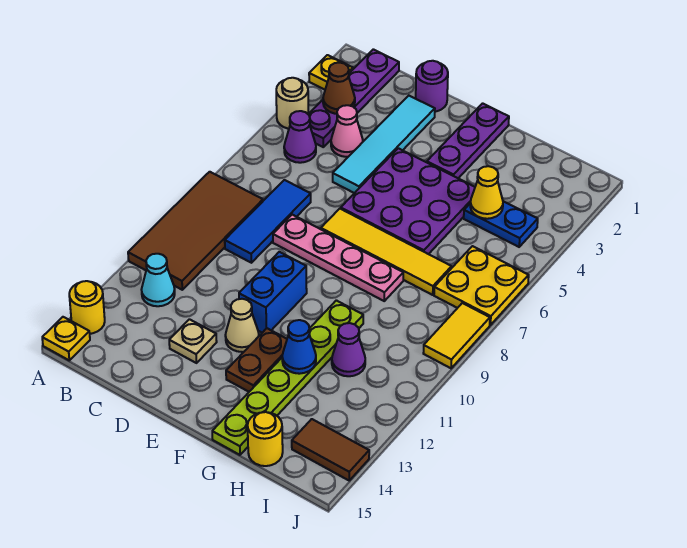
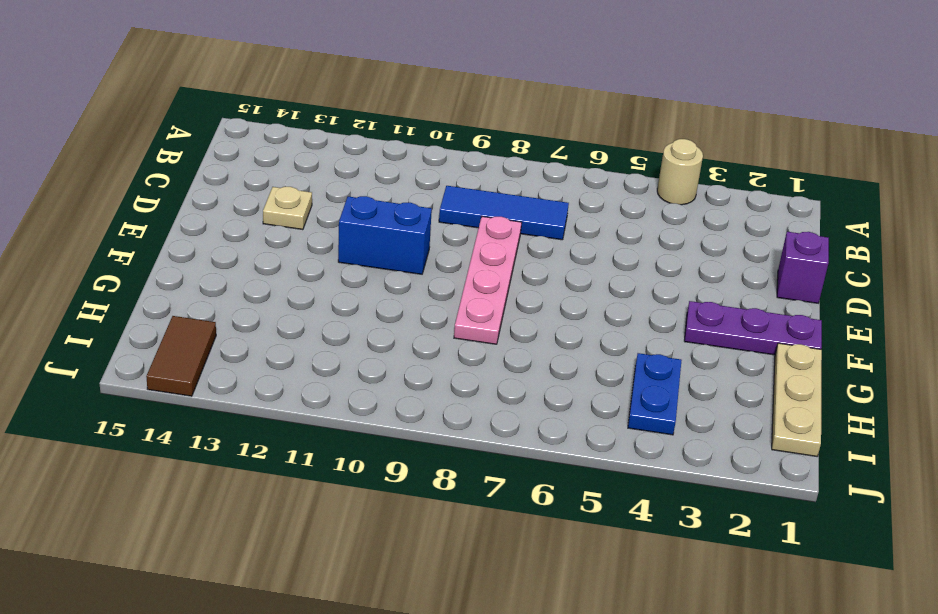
purple brick D1 level 1 -> purple round brick D1 level 1
tan plate G1:I1 level 1 -> none
none -> yellow plate A2 level 1
none -> brown tile A8:B11 level 1
none -> yellow round brick A14 level 1
none -> yellow plate A15 level 1

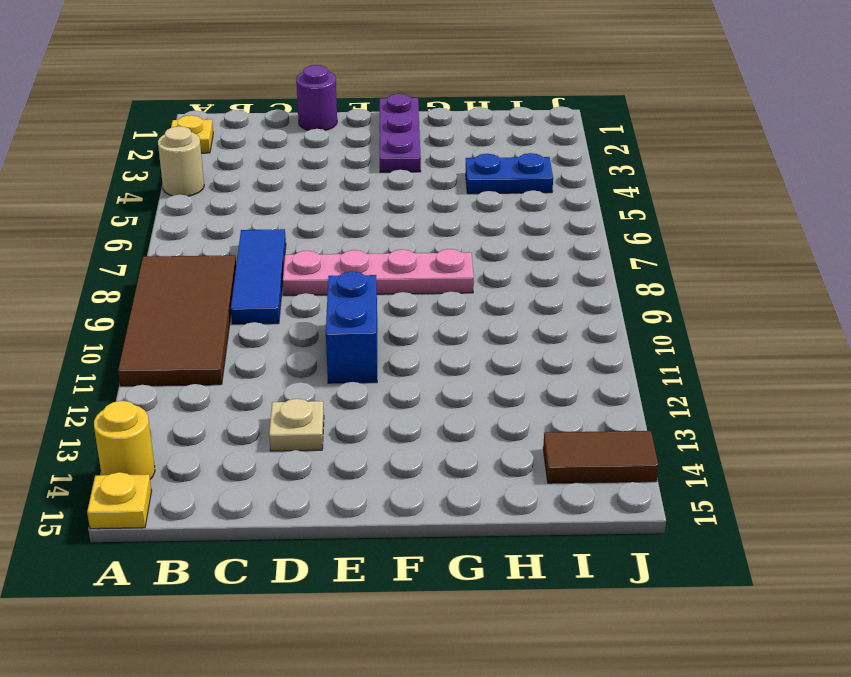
none -> purple plate B1:B4 level 1
none -> purple cone B5 level 1
none -> cyan cone B12 level 1
none -> pink cone C4 level 1

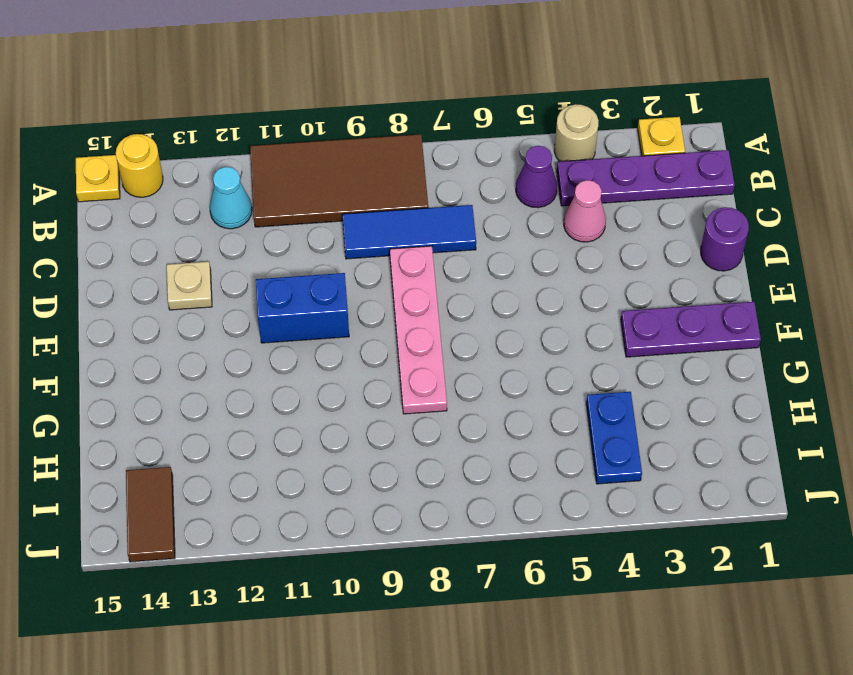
none -> cyan tile D2:D5 level 1
none -> purple plate E4:G6 level 1
none -> yellow tile E7:H7 level 1
none -> tan cone E12 level 1

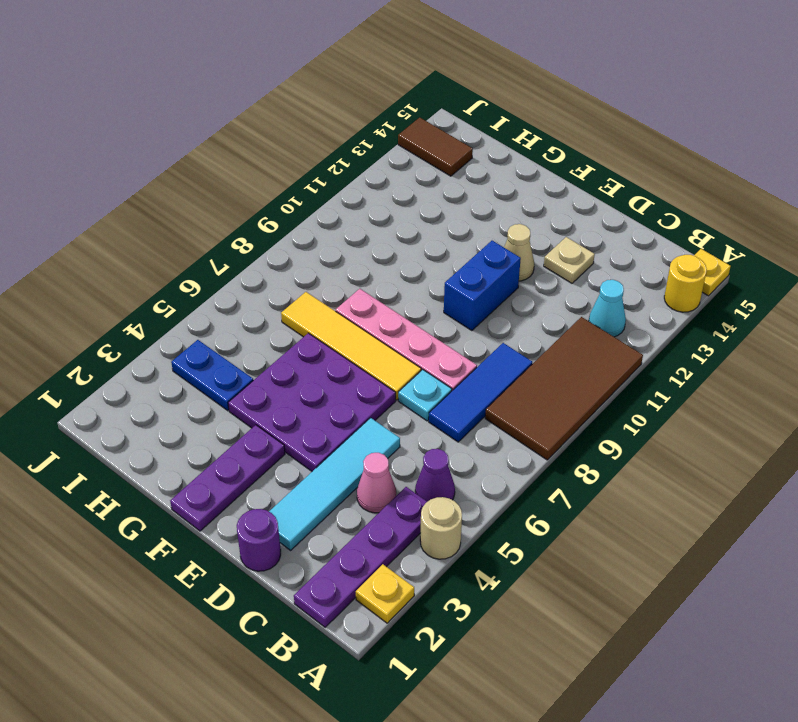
cyan plate D7 level 1 -> none
none -> brown plate F12:F13 level 1
none -> lime plate G10:G15 level 1
none -> purple cone H11 level 1
none -> yellow round brick H15 level 1

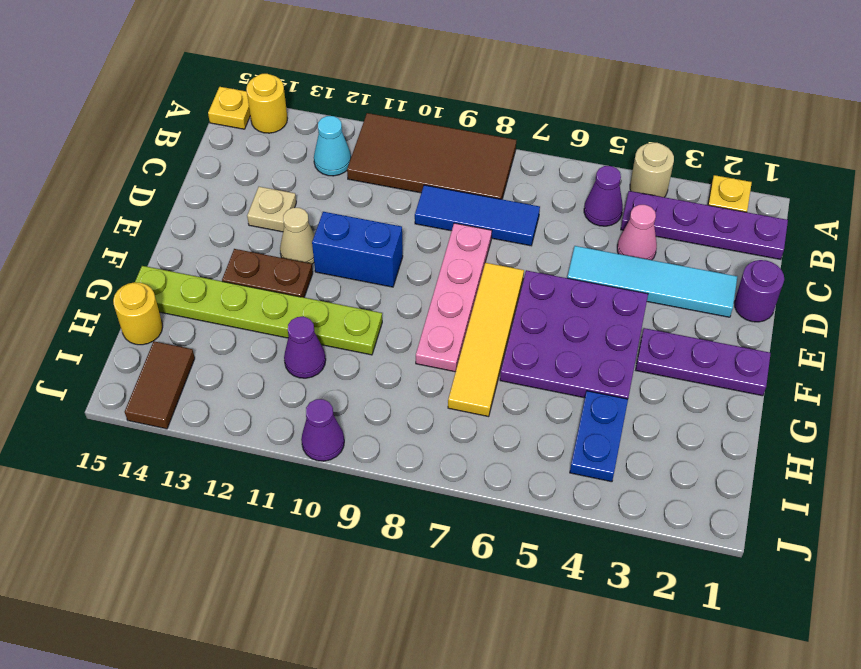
purple cone J10 level 1 -> none
none -> yellow plate I6:J7 level 1
none -> yellow tile J8:J9 level 1
none -> brown cone B3 level 2
none -> blue cone G12 level 2

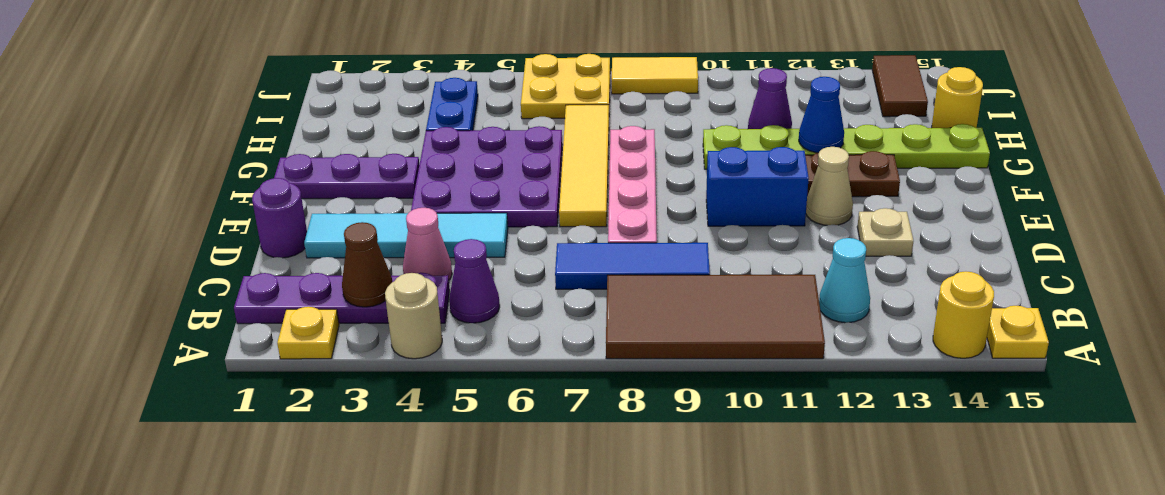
none -> yellow cone H4 level 2

